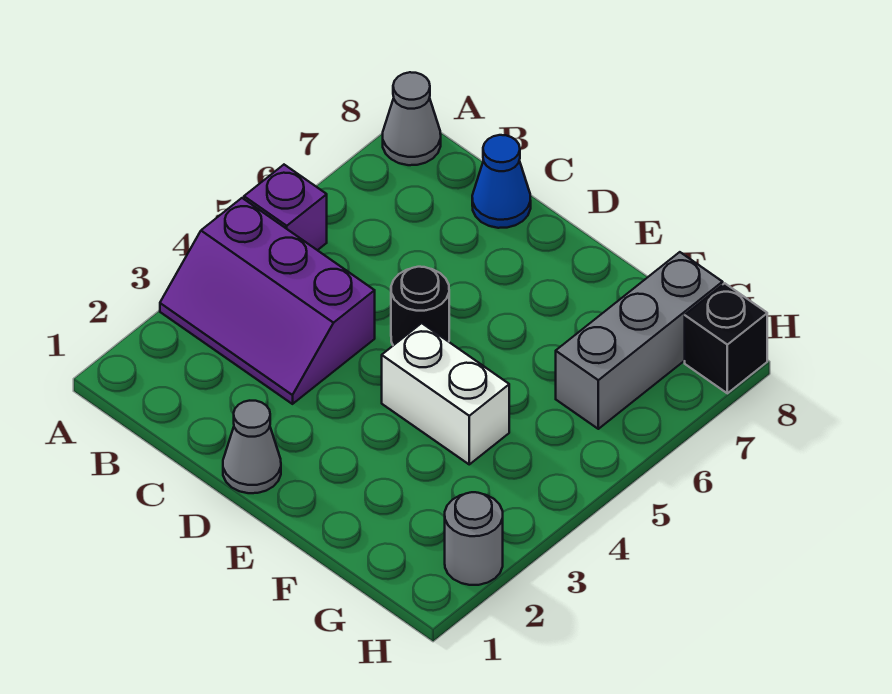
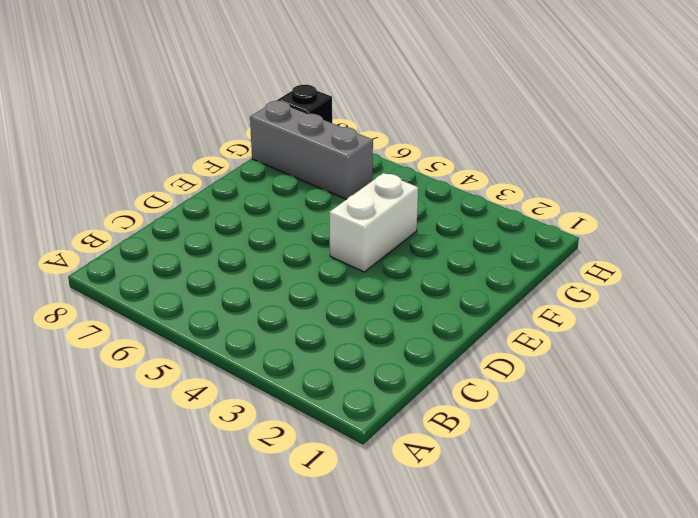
none -> purple slope A3:C4 level 1 top 4
none -> purple brick A5 level 1

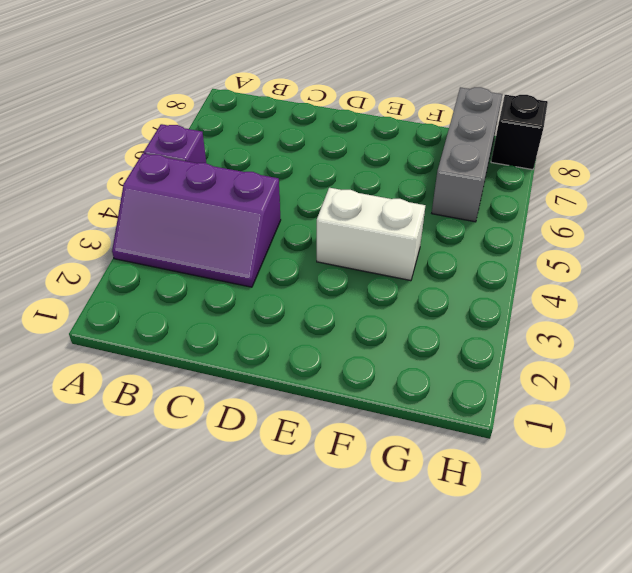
none -> grey cone A8 level 1
none -> blue cone C8 level 1

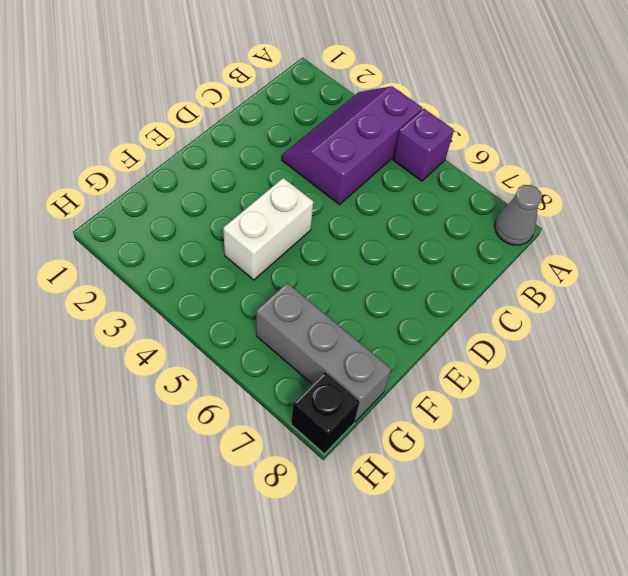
none -> blue cone C8 level 1
none -> grey cone D1 level 1

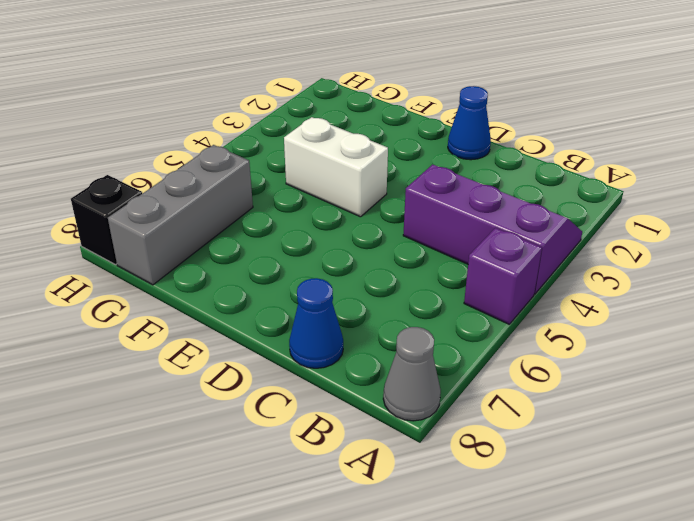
blue cone D1 level 1 -> grey cone D1 level 1
none -> black round brick D5 level 1
none -> grey round brick H2 level 1

